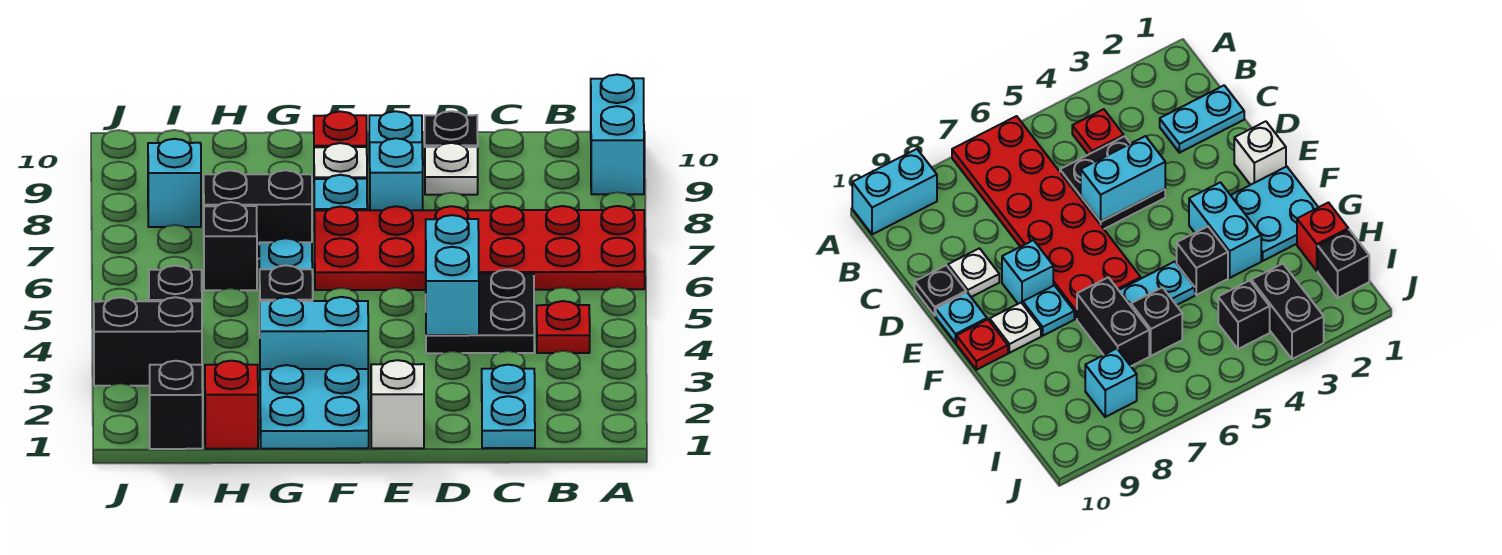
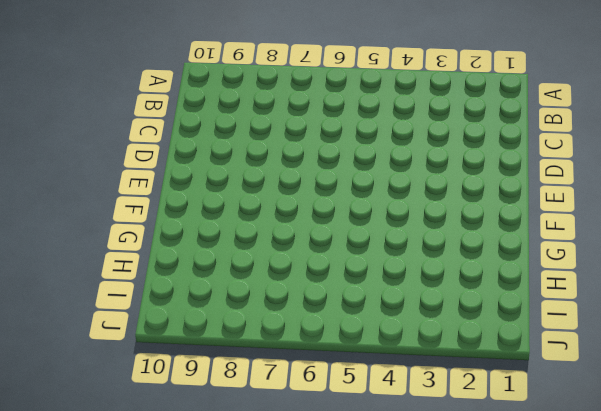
none -> red plate A6:F7 level 1
none -> cyan brick A9:A10 level 1
none -> red plate B4 level 1

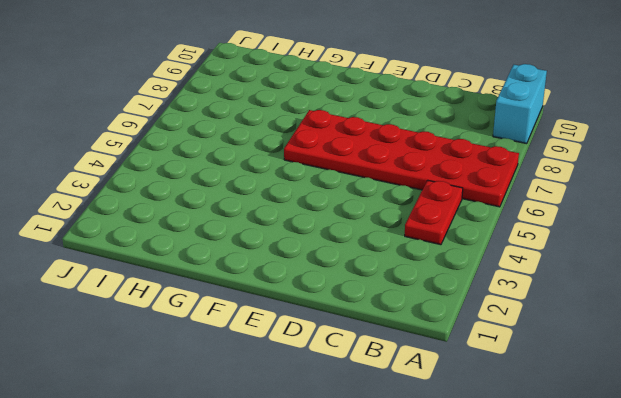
red plate B4:B5 level 1 -> red plate B4 level 1
none -> cyan plate C1:C2 level 1
none -> black plate C4:D5 level 1
none -> white plate D9 level 1

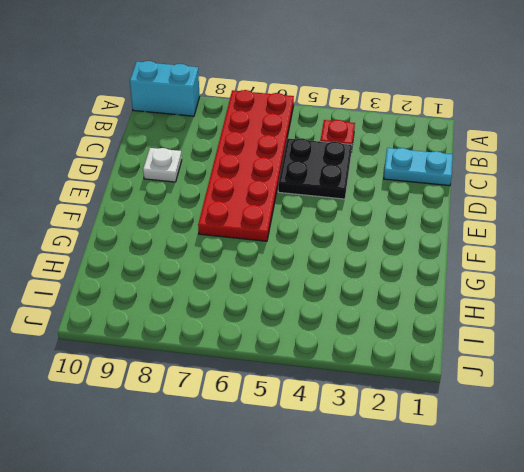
none -> black plate D10 level 1
none -> white brick E1 level 1
none -> cyan brick E8 level 1

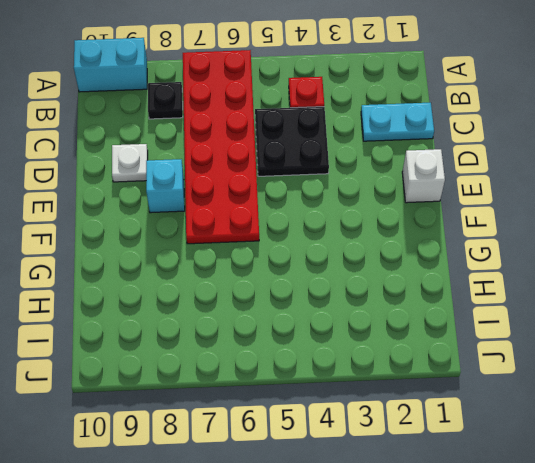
black plate B8 level 1 -> black plate D10 level 1
none -> cyan plate E10 level 1
none -> cyan plate F1:G2 level 1
none -> cyan brick F3:G3 level 1

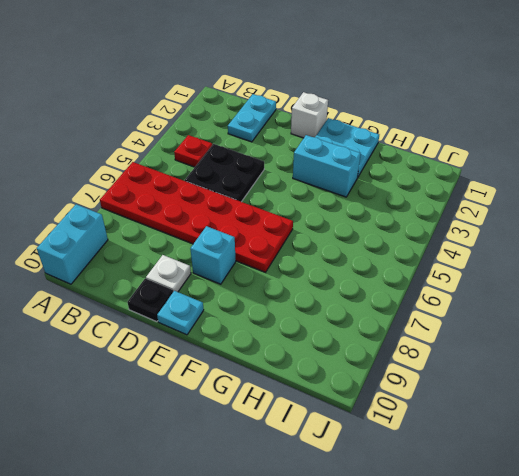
none -> cyan plate F8 level 1
none -> white plate F9 level 1
none -> red plate F10 level 1

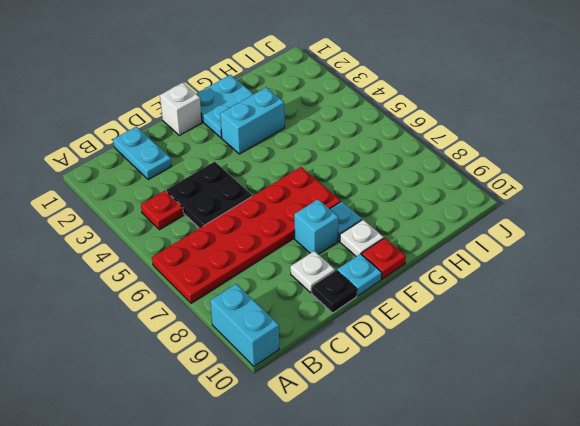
none -> black brick G4 level 1
none -> cyan plate G5:G6 level 1
none -> black brick G7:H7 level 1

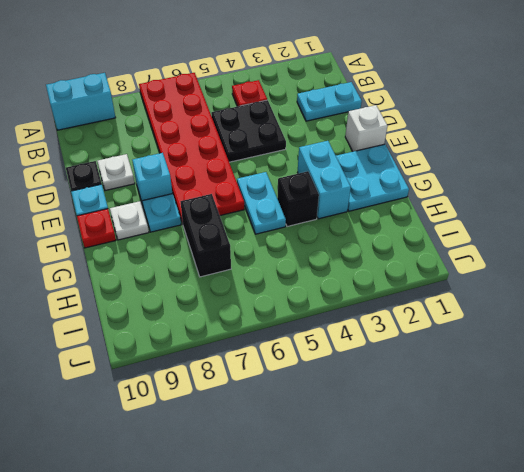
cyan plate F5:G5 level 1 -> cyan plate G5:G6 level 1
none -> red brick H1 level 1
none -> black brick H6 level 1
none -> black brick I1 level 1

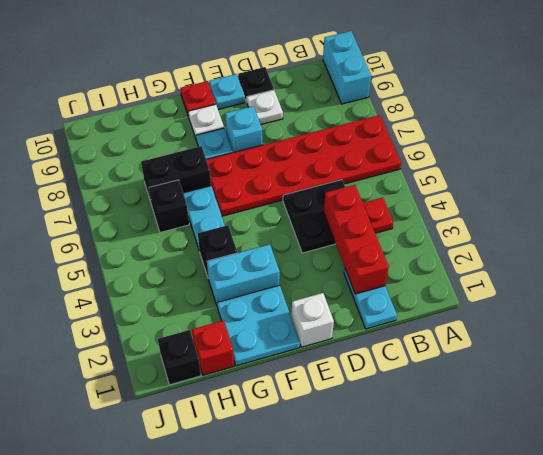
red brick C2:C4 level 2 -> none
none -> black brick I3:J3 level 1
none -> black brick I4 level 1
none -> cyan brick I8 level 1

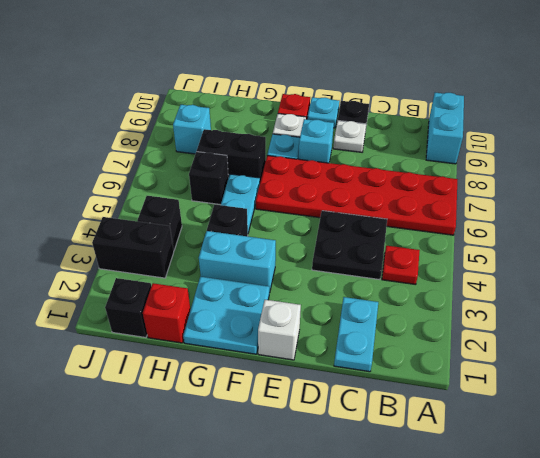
none -> cyan brick D4:D5 level 2

